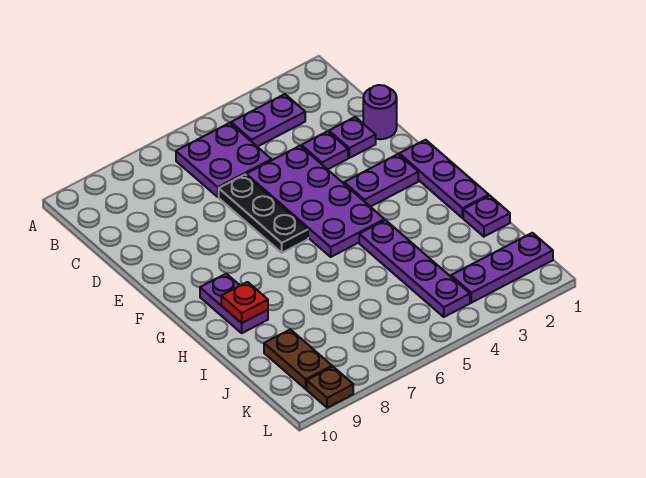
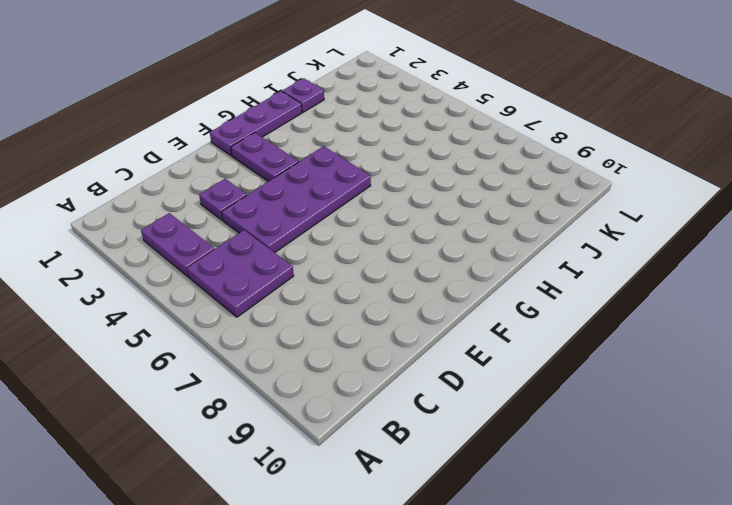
none -> purple round brick D1 level 1
none -> purple plate D2 level 1
none -> black plate D6:F6 level 1

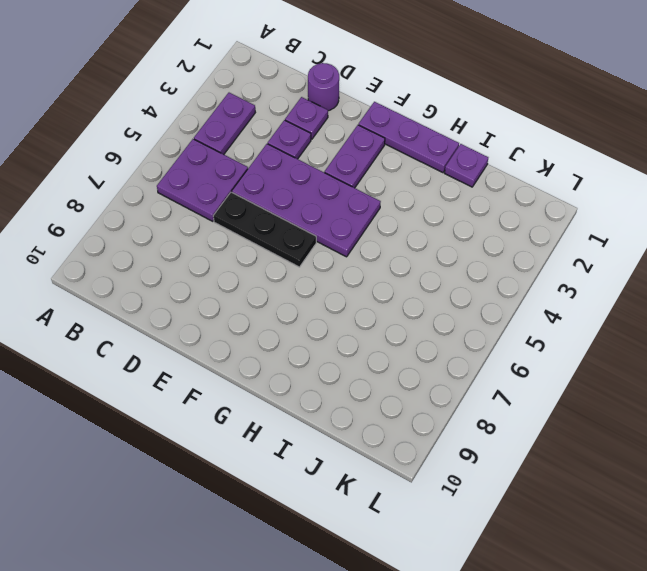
none -> purple plate G9:H9 level 1
none -> purple plate H4:K4 level 1
none -> brown plate J9:K9 level 1

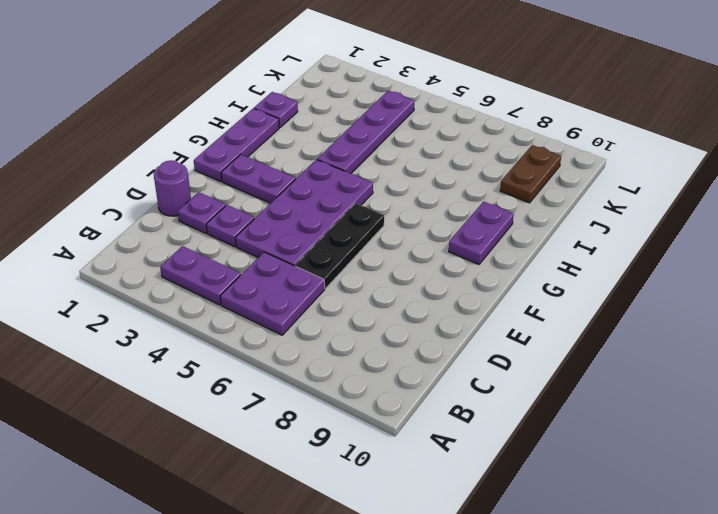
none -> purple plate K1:K3 level 1
none -> brown plate L9 level 1
none -> red plate H9 level 2

